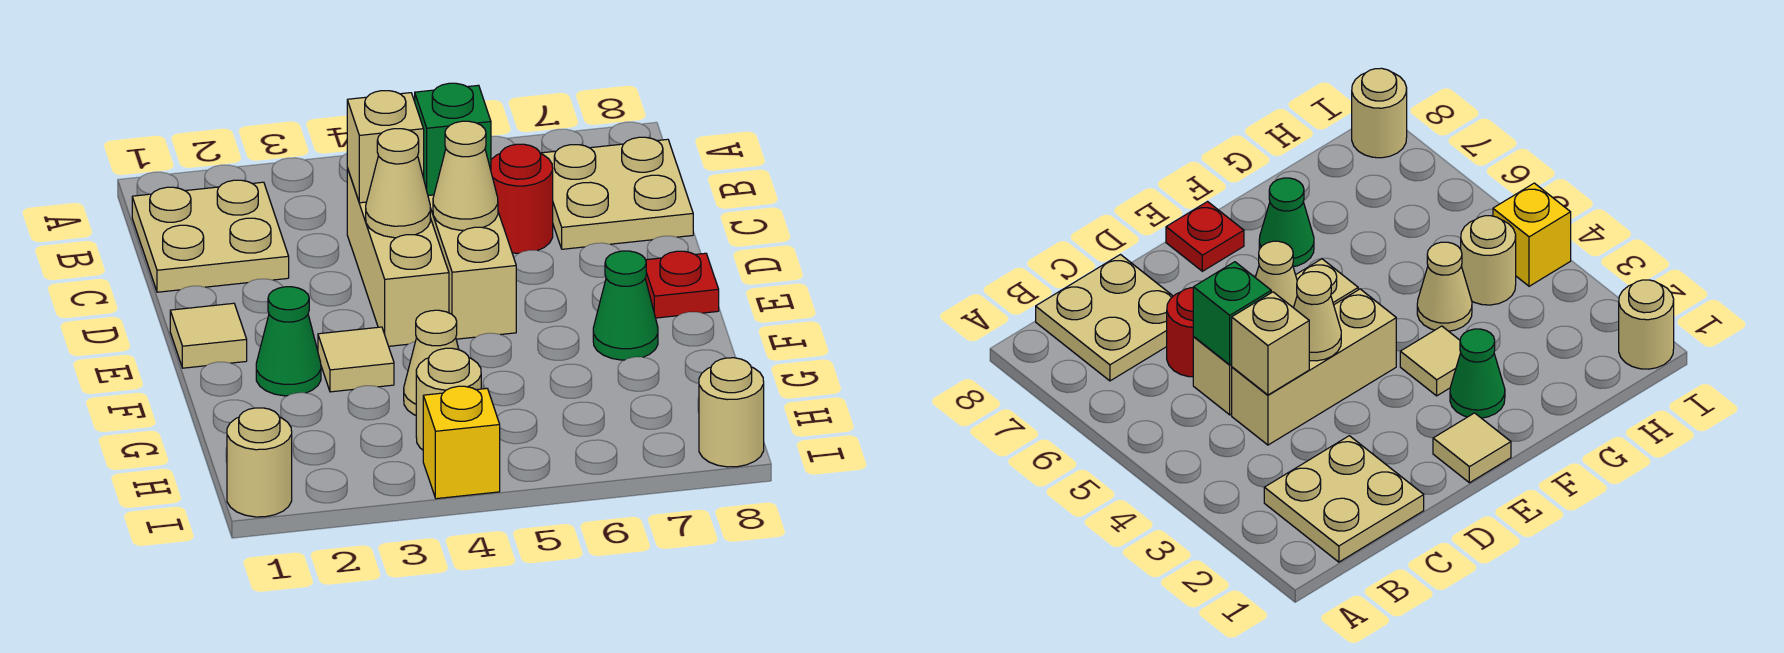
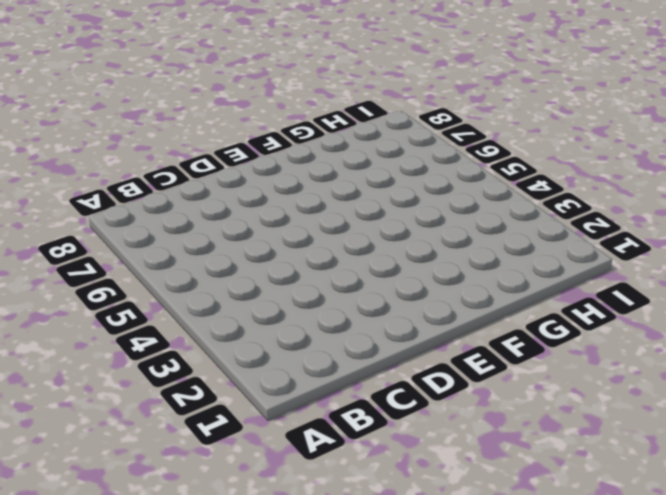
none -> tan plate B1:C2 level 1
none -> tan plate B7:C8 level 1
none -> tan brick C4:E4 level 1

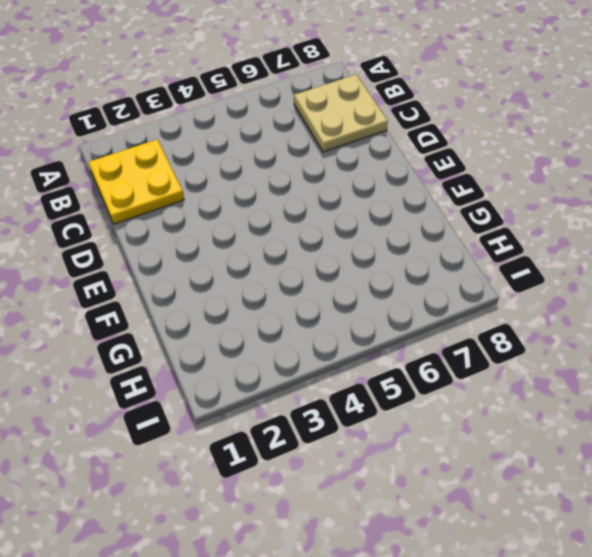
yellow plate B1:C2 level 1 -> tan plate B1:C2 level 1
none -> tan brick C4:E4 level 1
none -> tan brick C5:E5 level 1
none -> red round brick C6 level 1

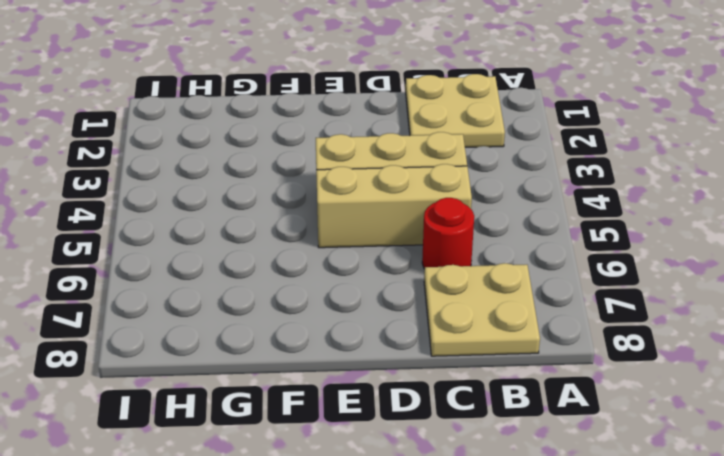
none -> tan tile E1 level 1
none -> red plate E8 level 1
none -> green cone F2 level 1

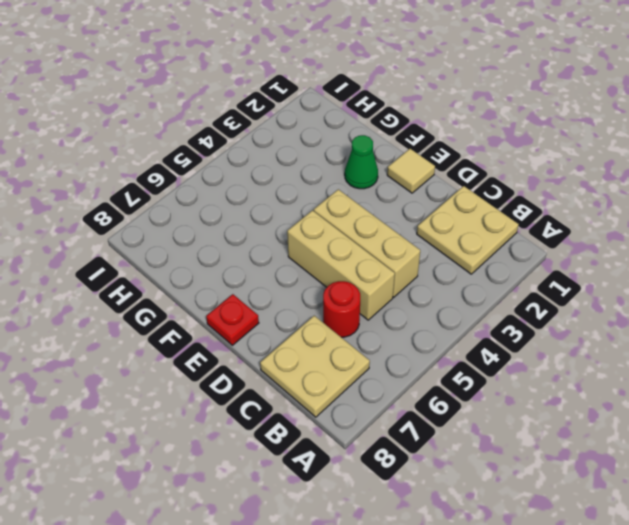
none -> tan tile F3 level 1
none -> green cone F7 level 1
none -> tan cone G4 level 1

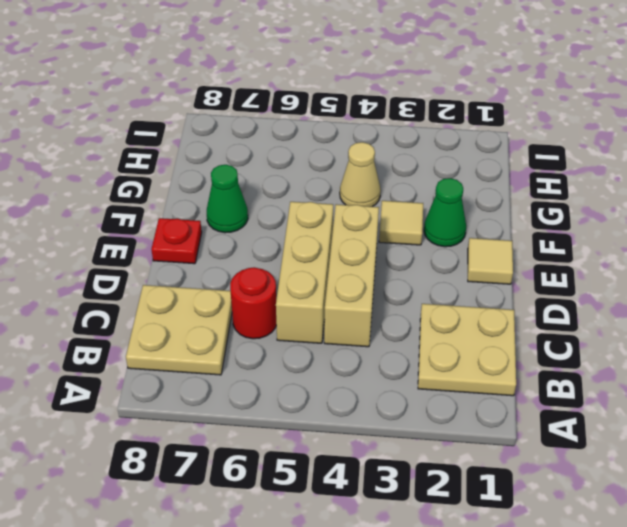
none -> tan round brick H4 level 1
none -> tan round brick I1 level 1
none -> yellow brick I4 level 1

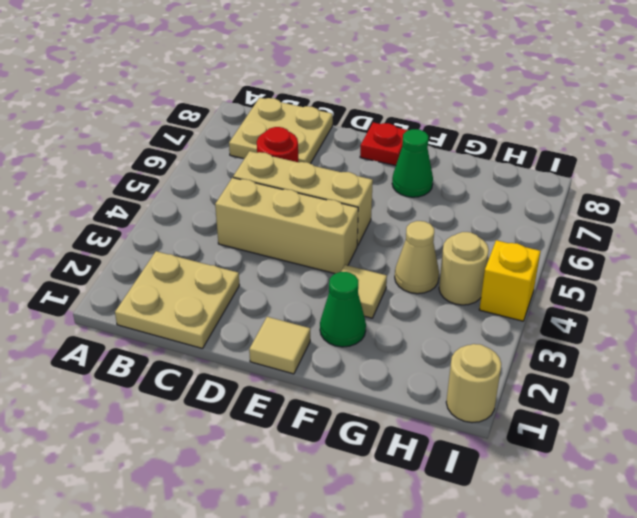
none -> tan round brick I8 level 1
none -> tan brick C4 level 2
none -> green brick C5 level 2

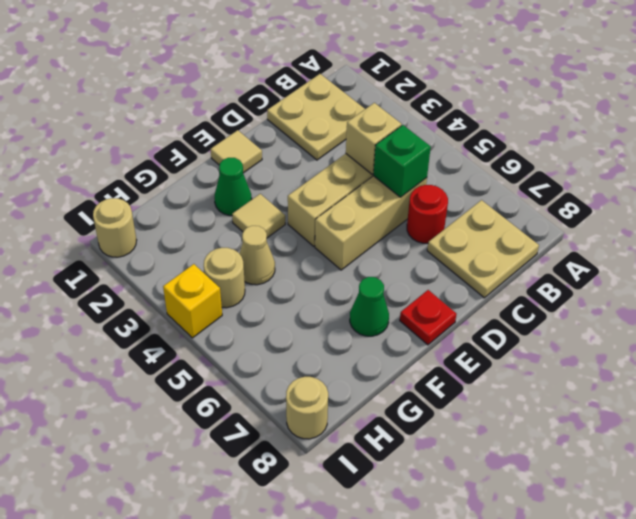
none -> tan cone D4 level 2
none -> tan cone D5 level 2

